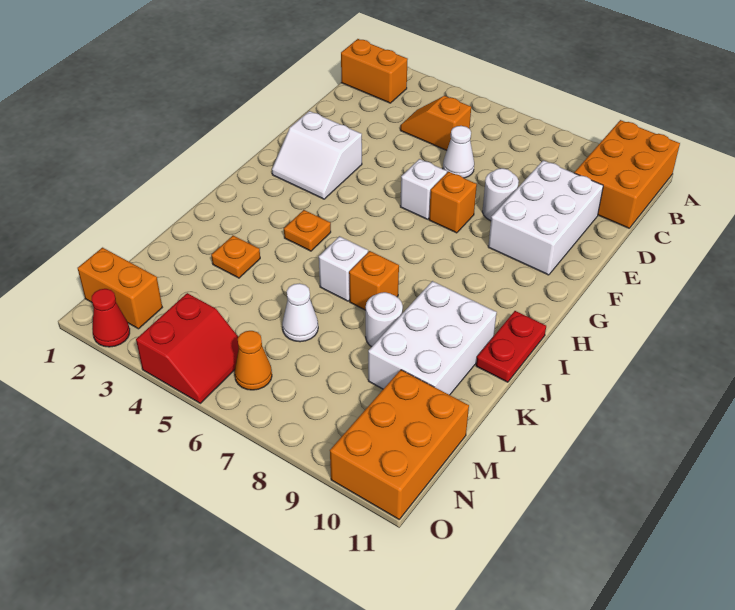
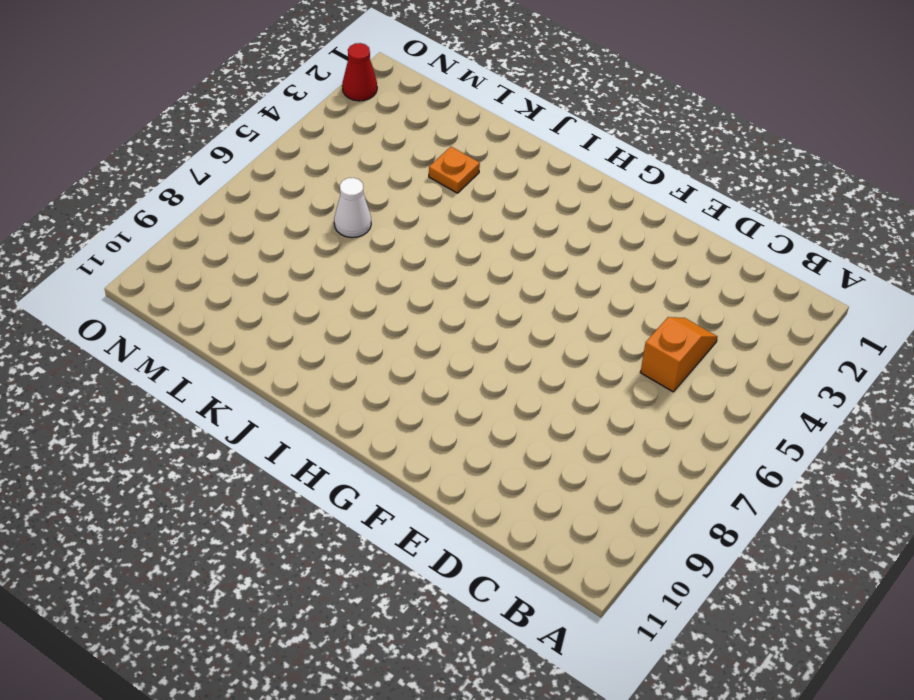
none -> orange brick A10:C11 level 1
none -> orange brick B1:B2 level 1
none -> white cone D6 level 1

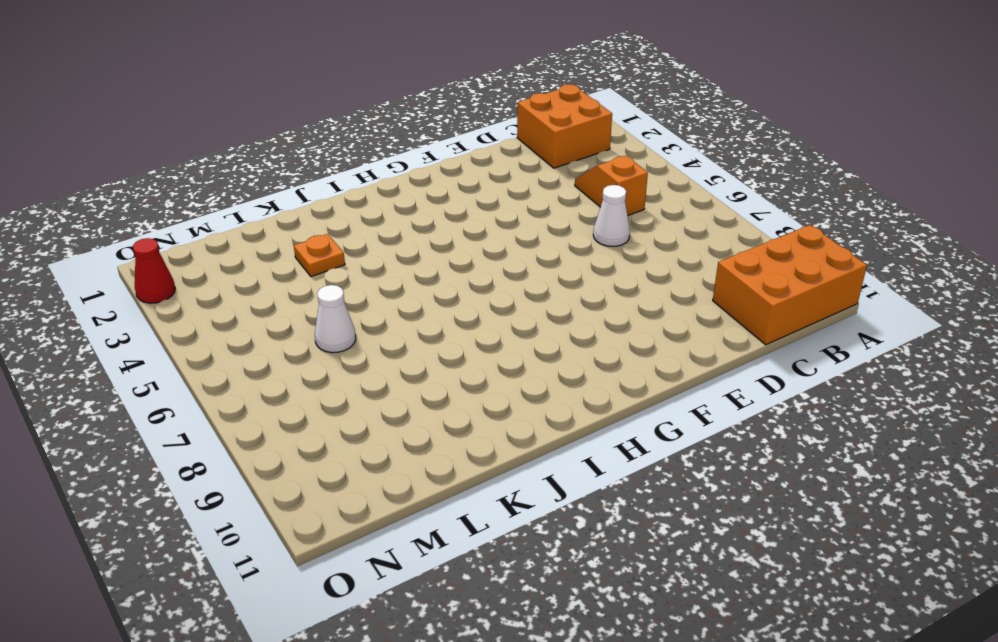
orange brick B1:C2 level 1 -> orange brick B1:B2 level 1
none -> white brick D9:F10 level 1
none -> white round brick E8 level 1
none -> white slope F2:G3 level 1 top F

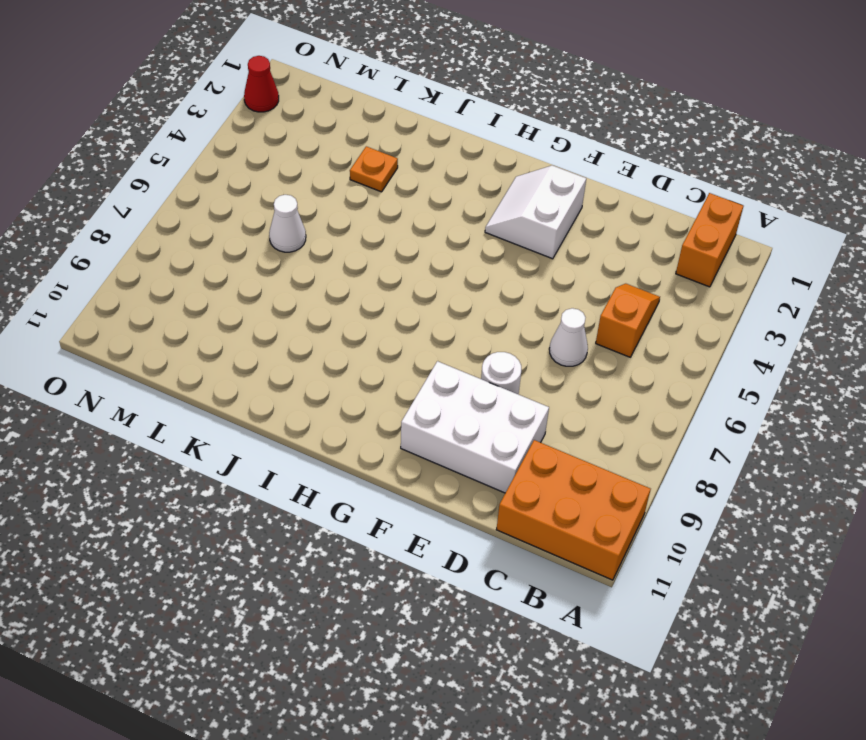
none -> white brick F6 level 1
none -> orange brick F7 level 1
none -> orange plate I4 level 1

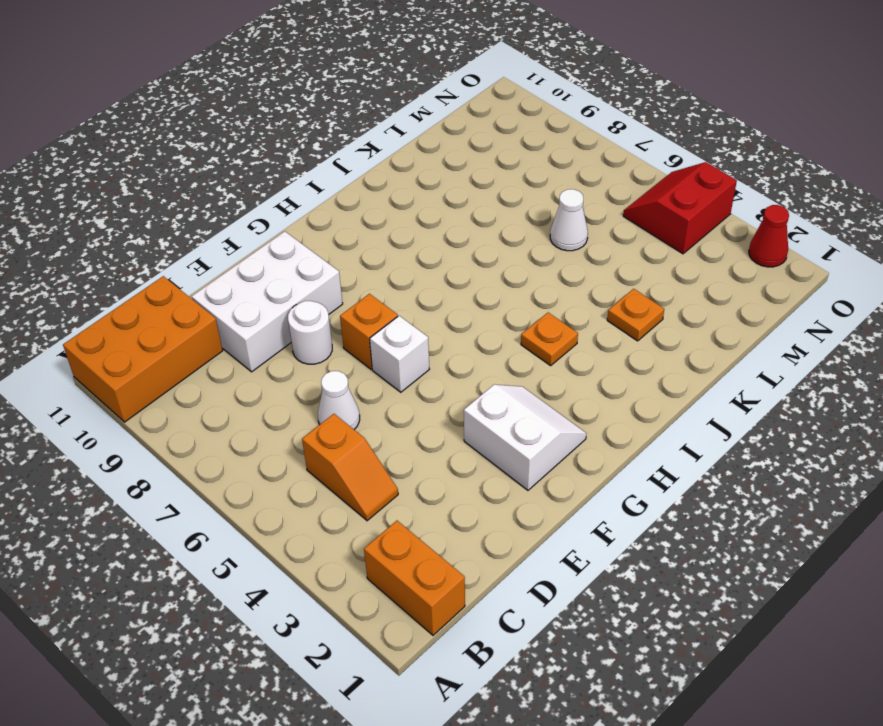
none -> red plate I11:J11 level 1
none -> white brick J6 level 1
none -> orange brick J7 level 1

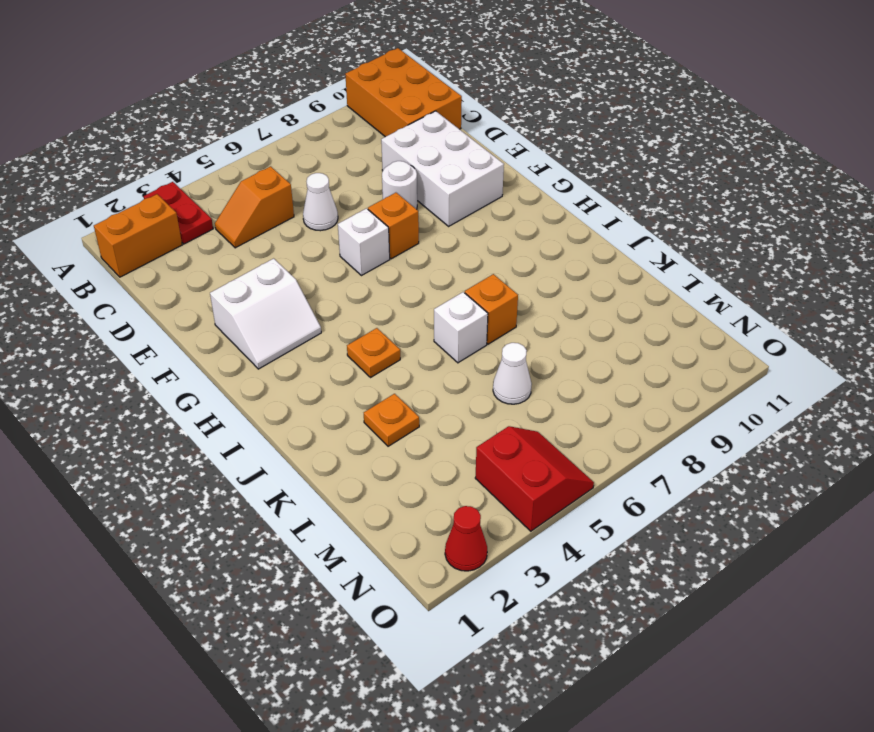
red plate A3:B3 level 1 -> red plate I11:J11 level 1
none -> white brick J9:L10 level 1
none -> white round brick K8 level 1
none -> orange brick M10:O11 level 1

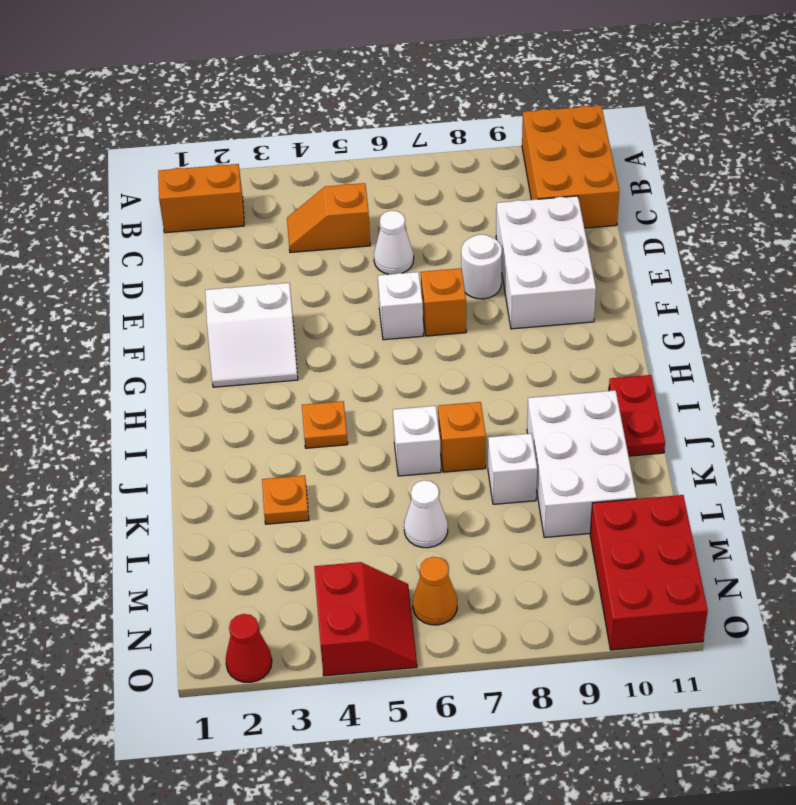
white brick K8 level 1 -> white round brick K8 level 1
red brick M10:O11 level 1 -> orange brick M10:O11 level 1
none -> orange brick N1:N2 level 1

